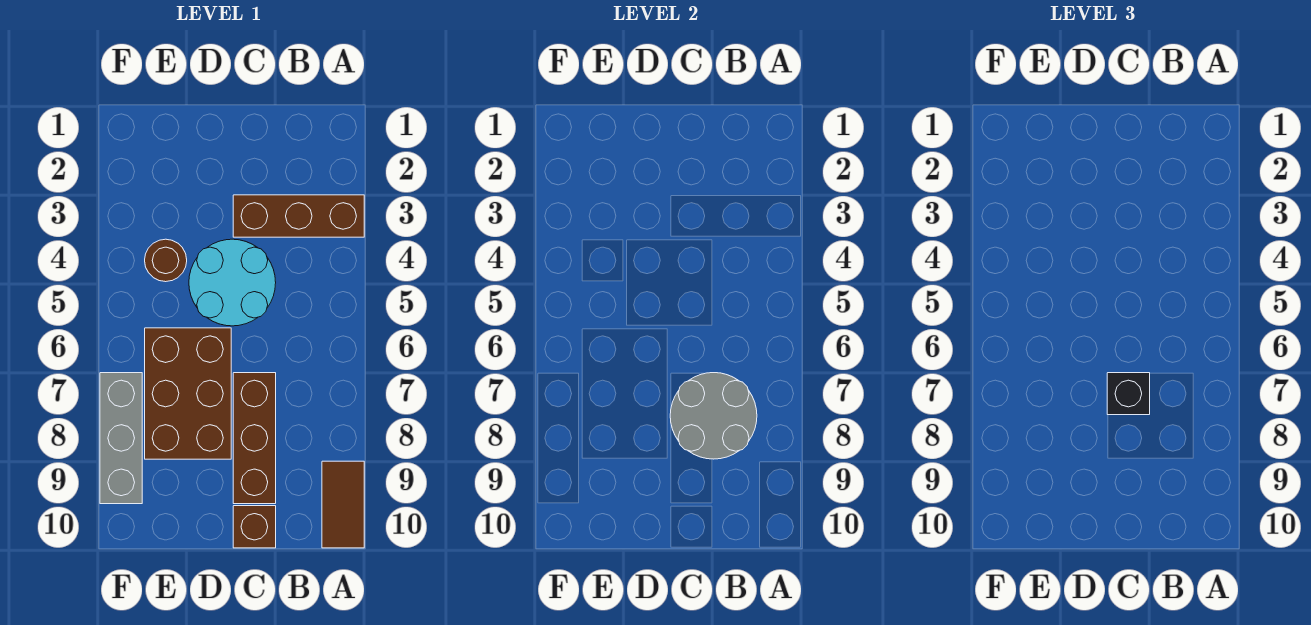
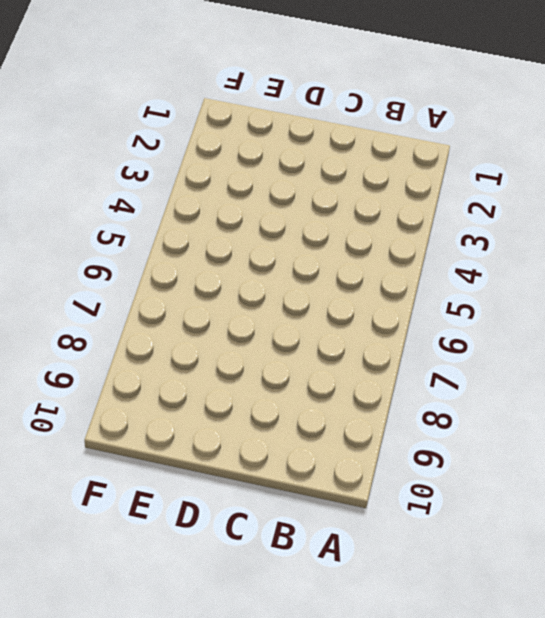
none -> brown brick A3:C3 level 1
none -> brown tile A9:A10 level 1

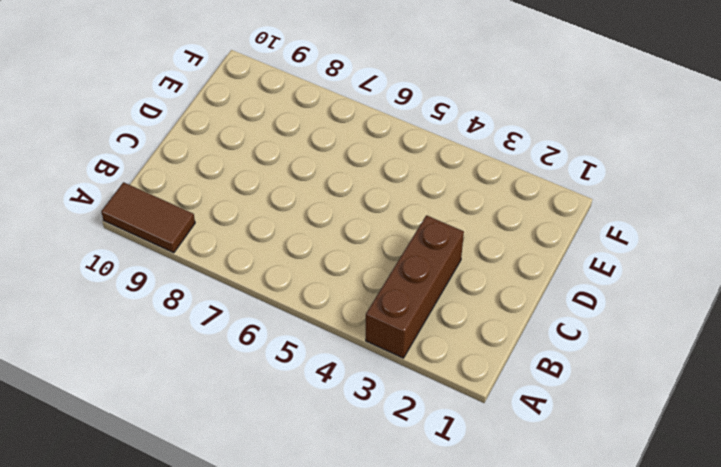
none -> cyan round brick C4:D5 level 1
none -> brown brick C7:C9 level 1

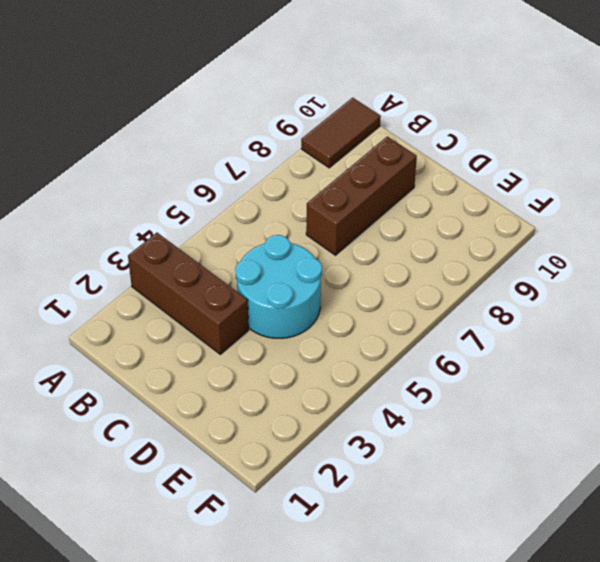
none -> brown brick C10 level 1
none -> brown brick D6:E8 level 1

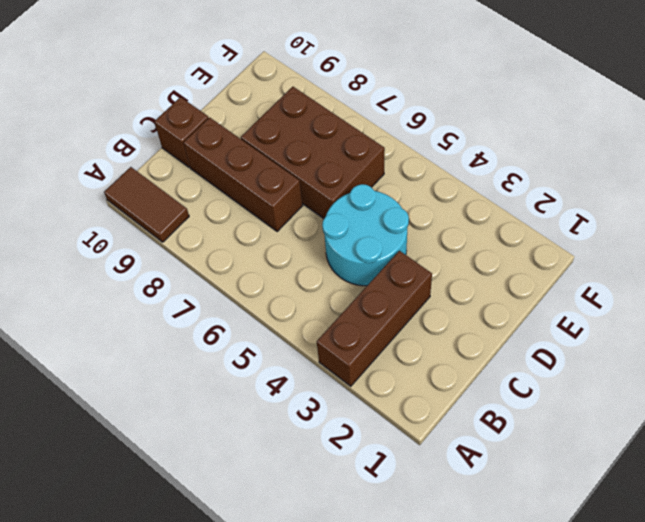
none -> brown round brick E4 level 1
none -> grey brick F7:F9 level 1

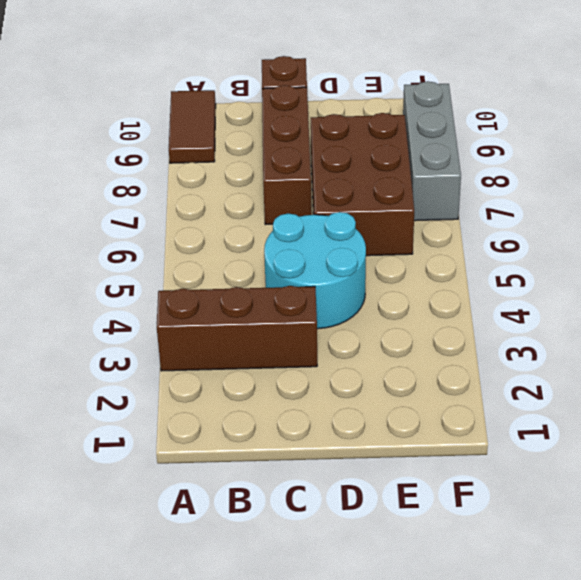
none -> brown round brick E4 level 1
none -> grey round brick B7:C8 level 2

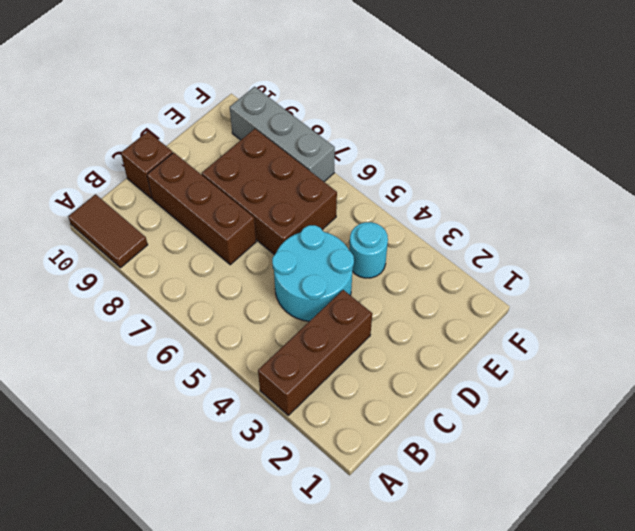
cyan round brick E4 level 1 -> brown round brick E4 level 1
none -> grey round brick B7:C8 level 2
none -> black brick C7 level 3

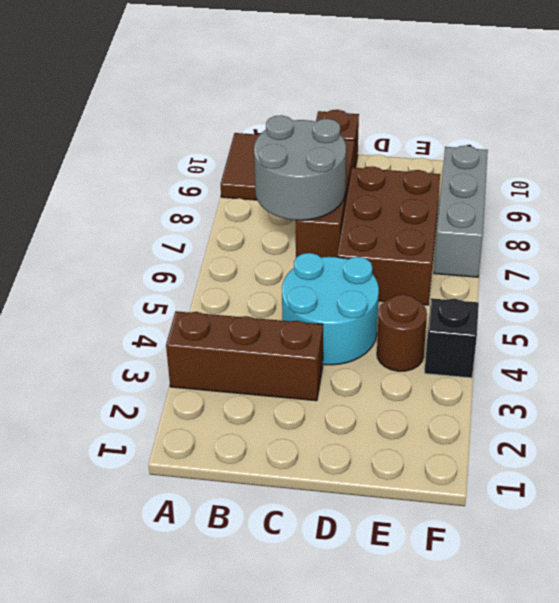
black brick F4 level 1 -> black brick C7 level 3

